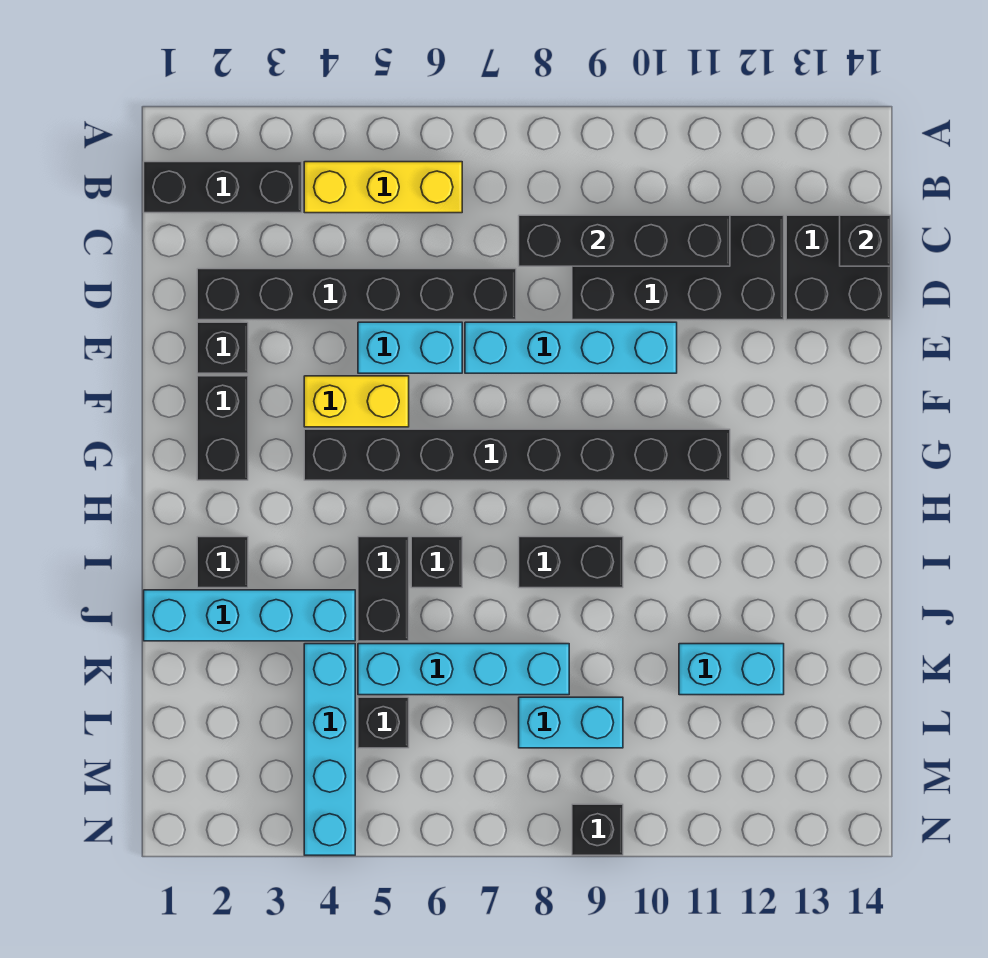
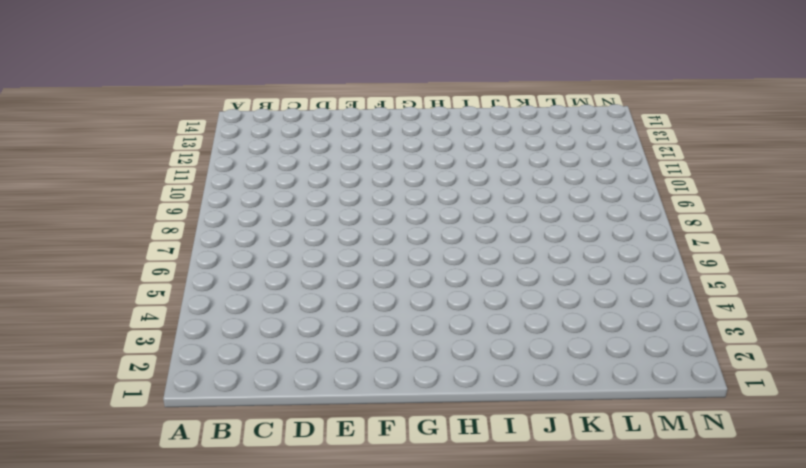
none -> black brick B1:B3 level 1
none -> yellow brick B4:B6 level 1
none -> black brick C9:D12 level 1

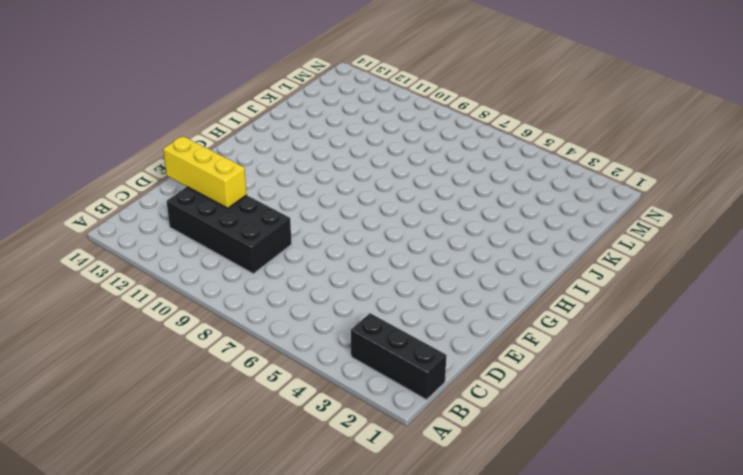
yellow brick D11:D13 level 2 -> yellow brick B4:B6 level 1
none -> black brick C13:D14 level 1
none -> black brick D2:D7 level 1
none -> black brick E2 level 1

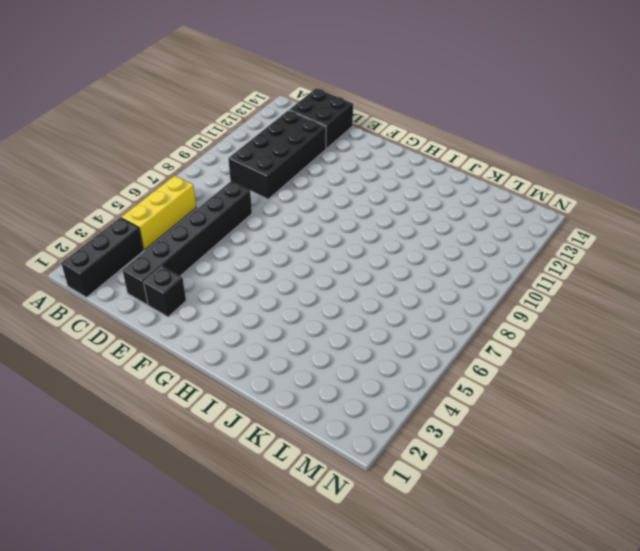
none -> cyan brick E5:E6 level 1
none -> cyan brick E7:E10 level 1
none -> black brick F2:G2 level 1

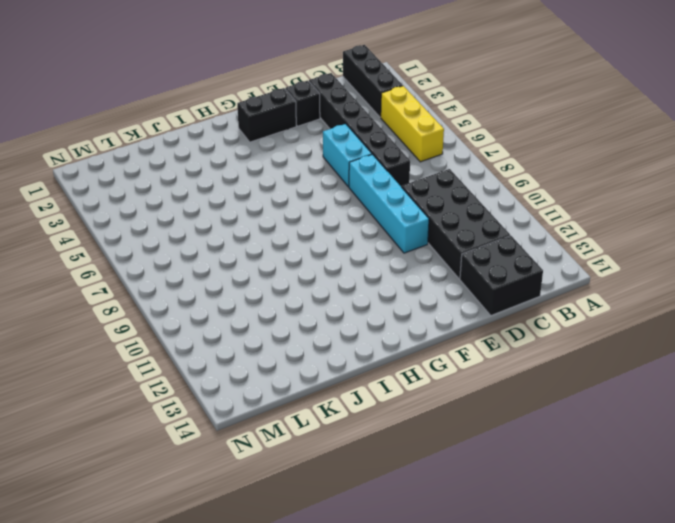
none -> yellow brick F4:F5 level 1
none -> black brick G4:G11 level 1
none -> black brick I2 level 1

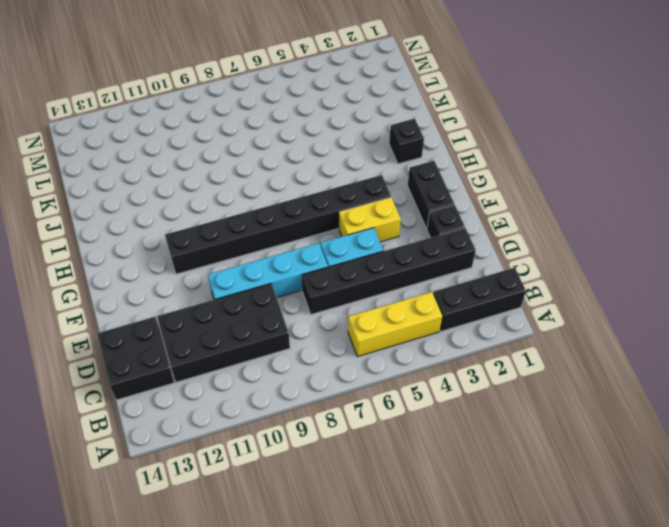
none -> black brick I5:J5 level 1
none -> black brick I6 level 1
none -> black brick I8:I9 level 1

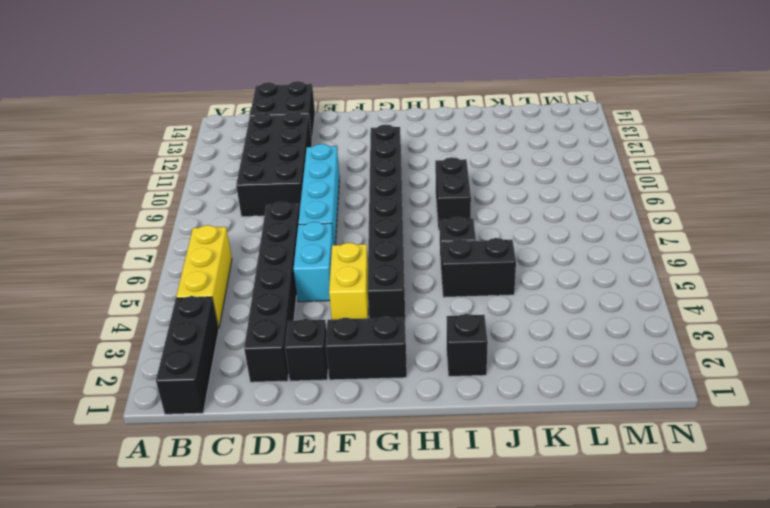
none -> cyan brick J1:J4 level 1
none -> cyan brick K4:N4 level 1
none -> cyan brick K5:K8 level 1

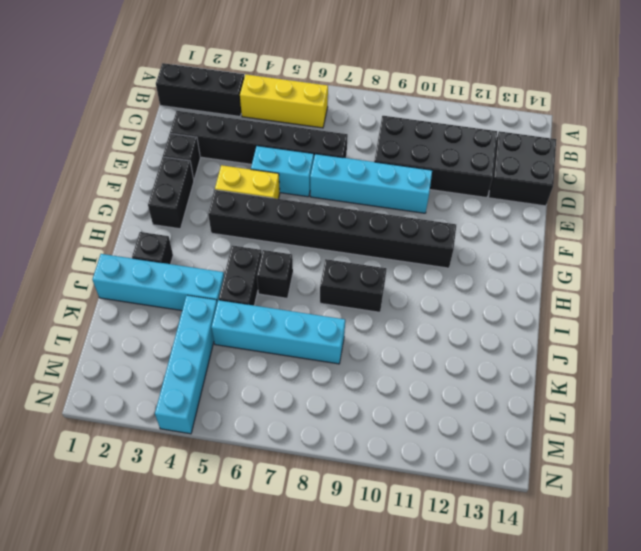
none -> cyan brick K11:K12 level 1
none -> black brick L5 level 1
none -> cyan brick L8:L9 level 1

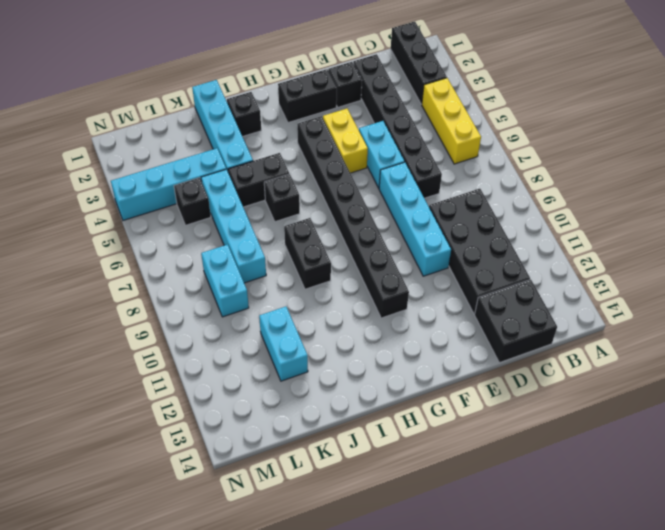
none -> black brick N9 level 1
none -> black brick C8:C11 level 2
none -> black brick C14 level 2

